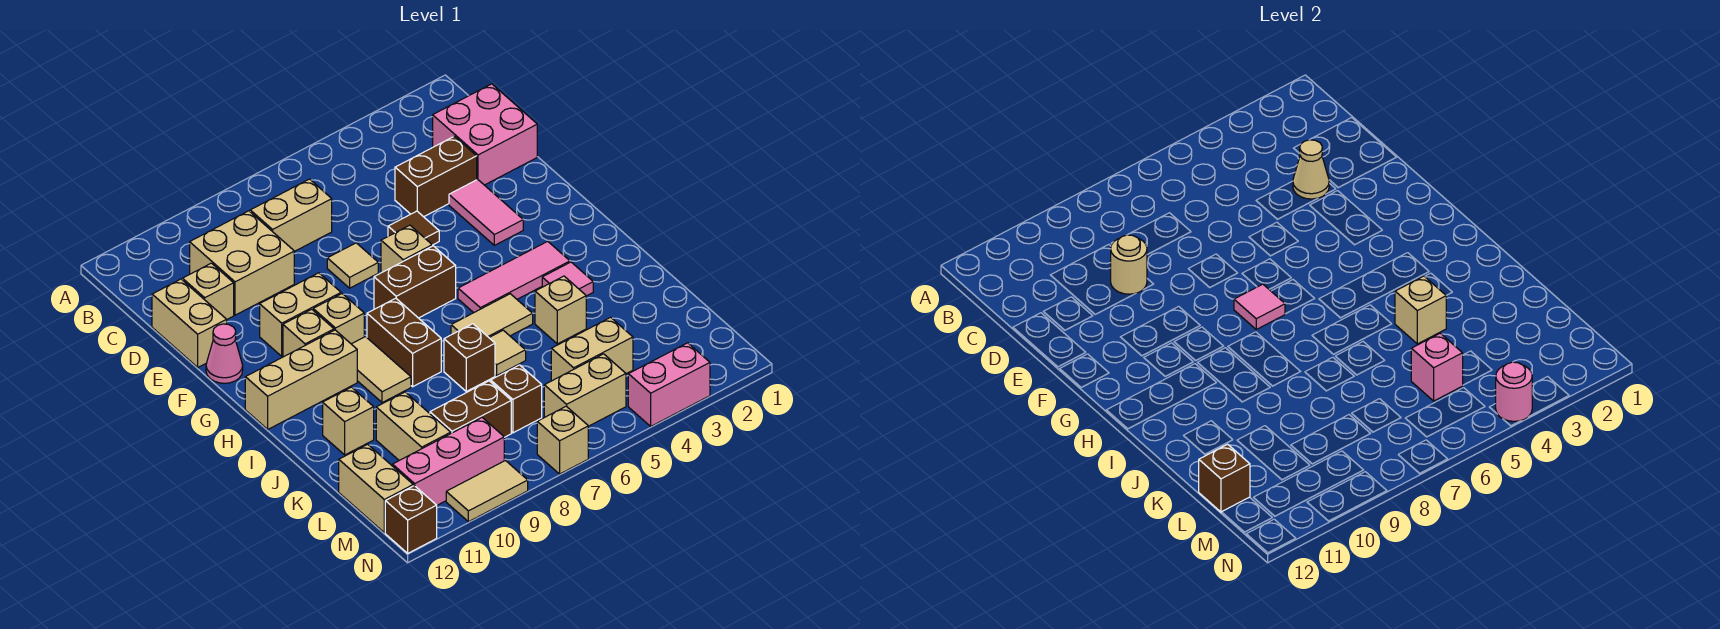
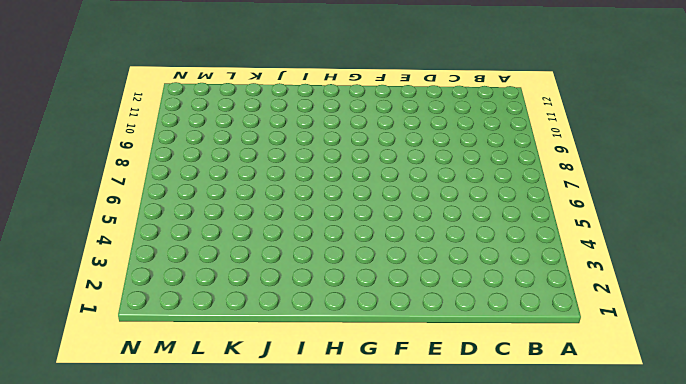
none -> pink brick C1:D2 level 1
none -> tan brick C7:C8 level 1
none -> tan brick C9:D10 level 1
none -> brown brick D3:D4 level 1

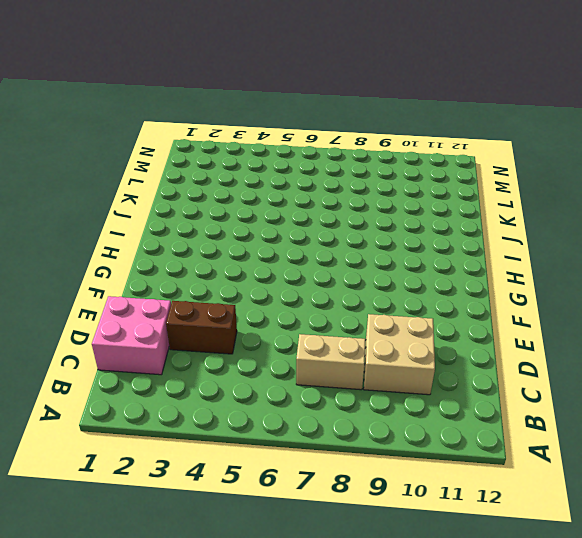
none -> tan brick D11 level 1
none -> tan brick D12:E12 level 1
none -> pink tile E3:F3 level 1
none -> brown tile E5 level 1

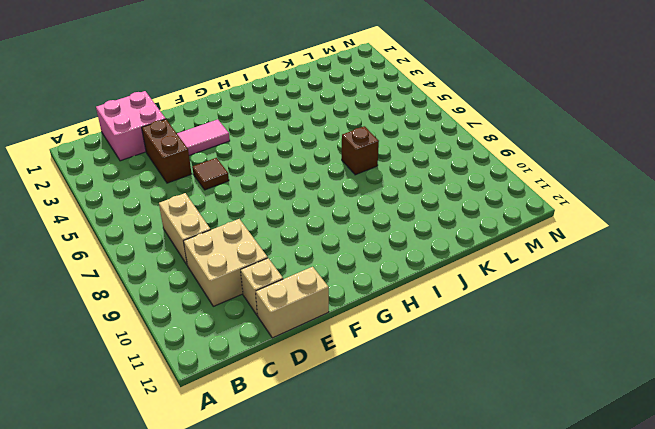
none -> tan tile E7 level 1
none -> tan brick F6 level 1
none -> tan brick F9:F10 level 1
none -> pink cone F12 level 1

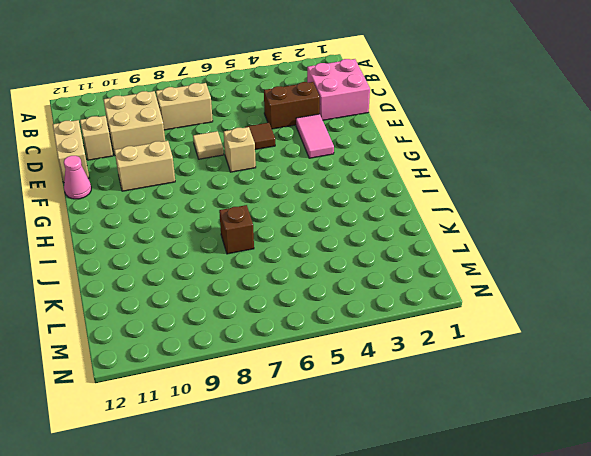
none -> brown brick G6:G7 level 1
none -> tan brick G9 level 1
none -> tan brick G10 level 1
none -> pink tile H3:H5 level 1

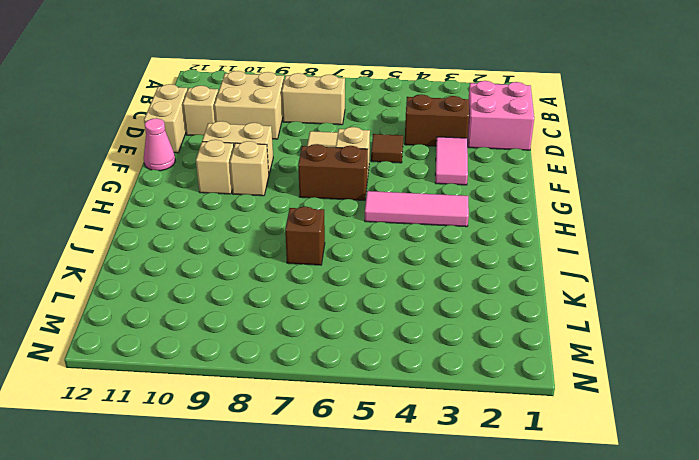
none -> brown brick H8:I8 level 1
none -> tan tile H9:I9 level 1
none -> tan brick H10:H12 level 1
none -> pink tile I3 level 1

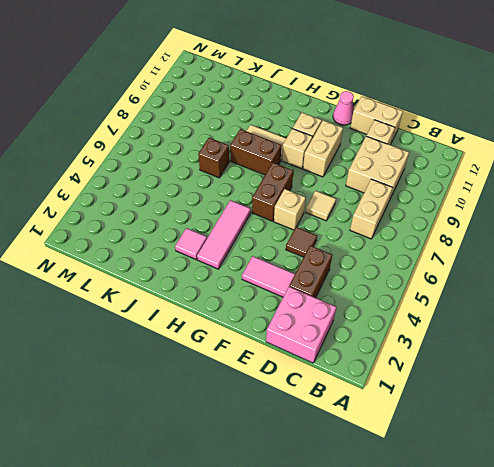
none -> tan brick H10:H12 level 1
none -> tan tile I5:I6 level 1
none -> tan brick J4 level 1
none -> tan tile J6 level 1

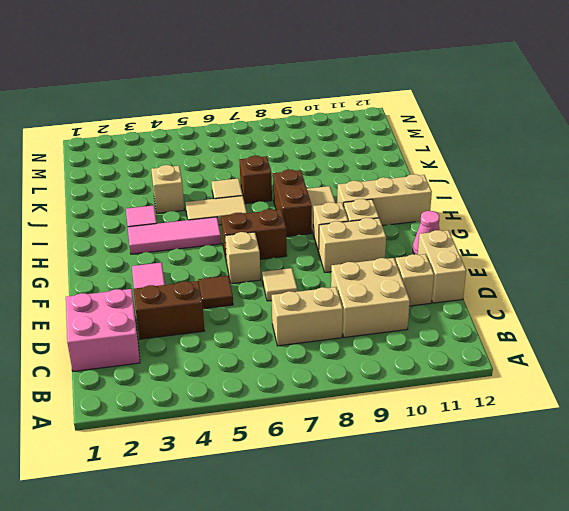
none -> tan brick J11 level 1
none -> tan brick K10:L10 level 1
none -> tan brick L4:L5 level 1
none -> brown brick L7 level 1

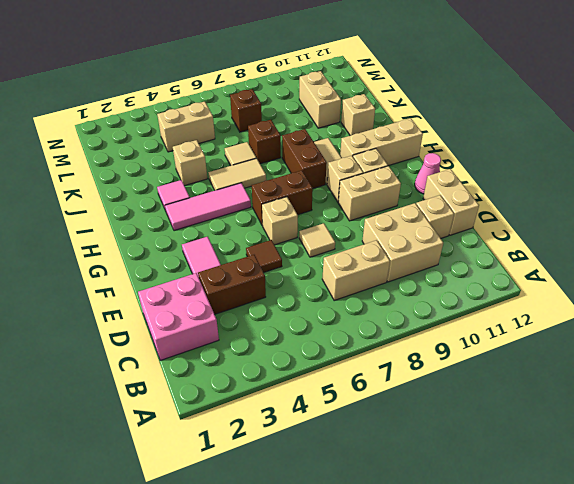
none -> brown brick L8:L9 level 1
none -> tan brick L12:M12 level 1
none -> tan brick M5:M6 level 1
none -> pink brick M9:M11 level 1

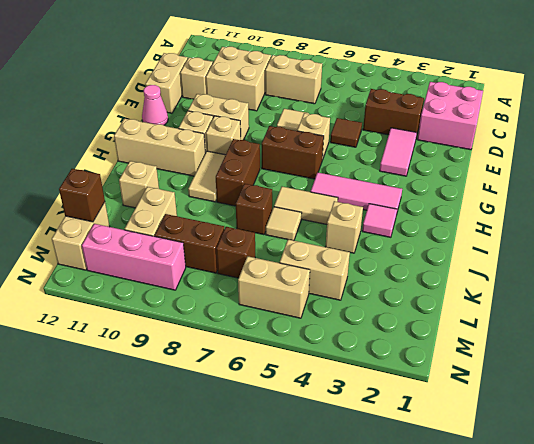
none -> pink brick N3:N4 level 1
none -> tan brick N7 level 1
none -> tan tile N9:N10 level 1
none -> brown brick N12 level 1

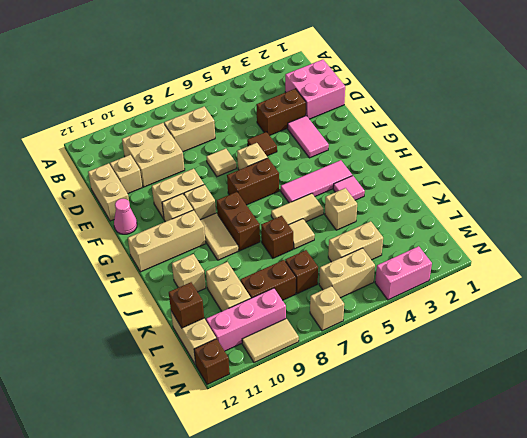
none -> tan cone D3 level 2
none -> tan round brick D9 level 2
none -> pink tile G7 level 2
none -> tan brick J4 level 2

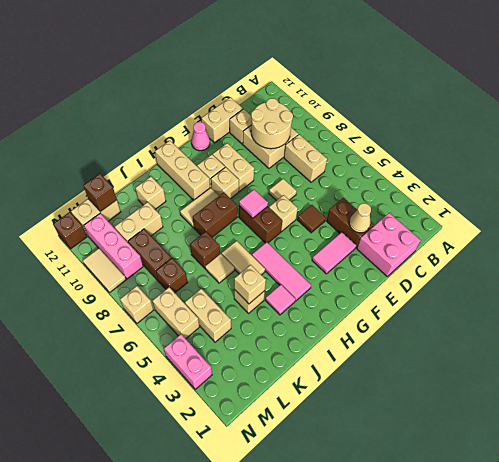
tan round brick C9:D10 level 2 -> tan round brick D9 level 2
none -> pink brick L5 level 2
none -> pink round brick N4 level 2

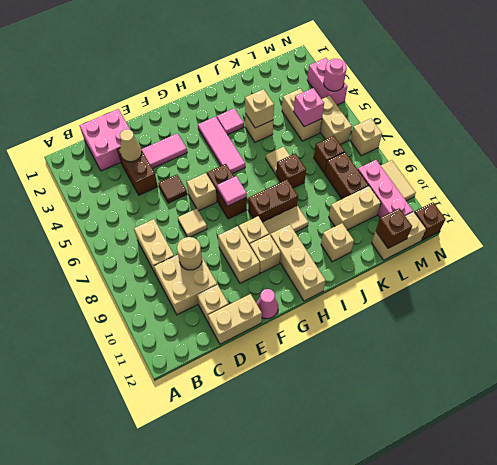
none -> tan tile I5:I6 level 1

